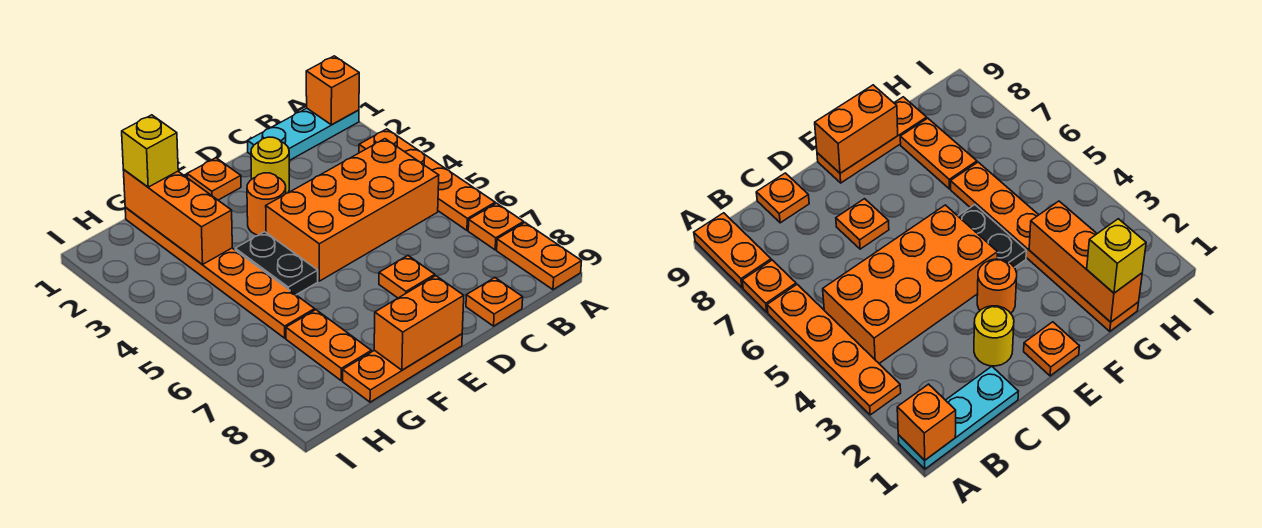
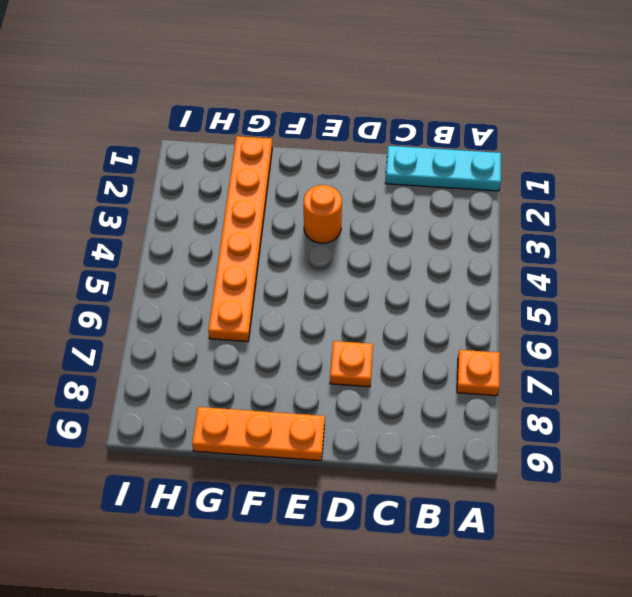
none -> orange plate A3:A6 level 1
none -> orange plate A8:A9 level 1
none -> orange brick B4:E5 level 1

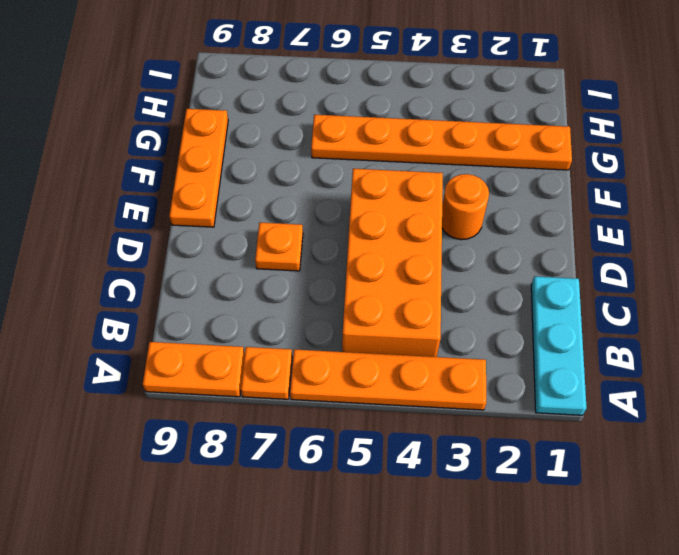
none -> orange plate C9 level 1
none -> yellow round brick D2 level 1
none -> orange plate E1 level 1

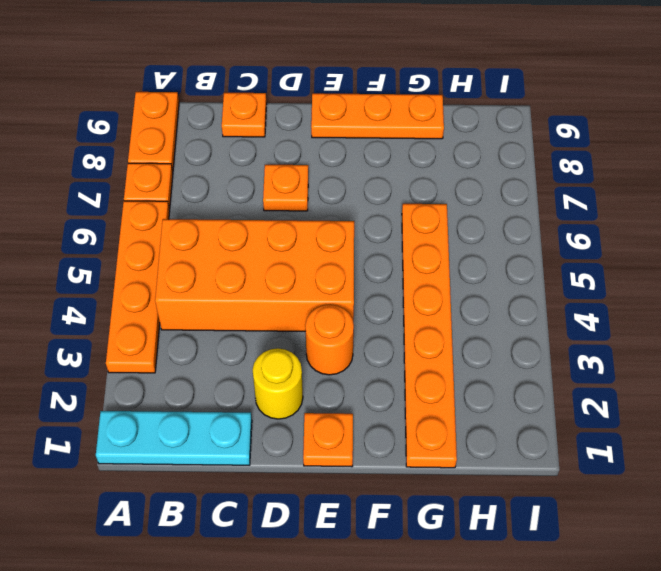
none -> black plate F4:F5 level 1
none -> orange plate G7:G8 level 1
none -> orange brick A1 level 2

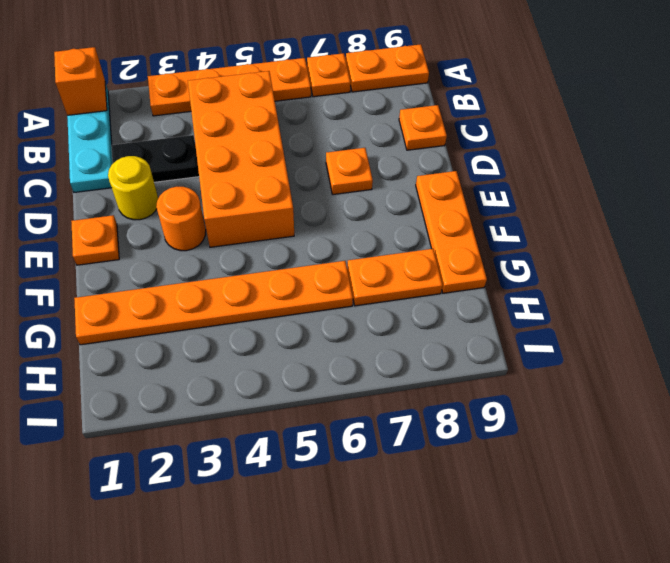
black plate C2:C3 level 1 -> black plate F4:F5 level 1
none -> orange brick E9:F9 level 2
none -> orange brick G1:G3 level 2
none -> yellow brick G1 level 3

